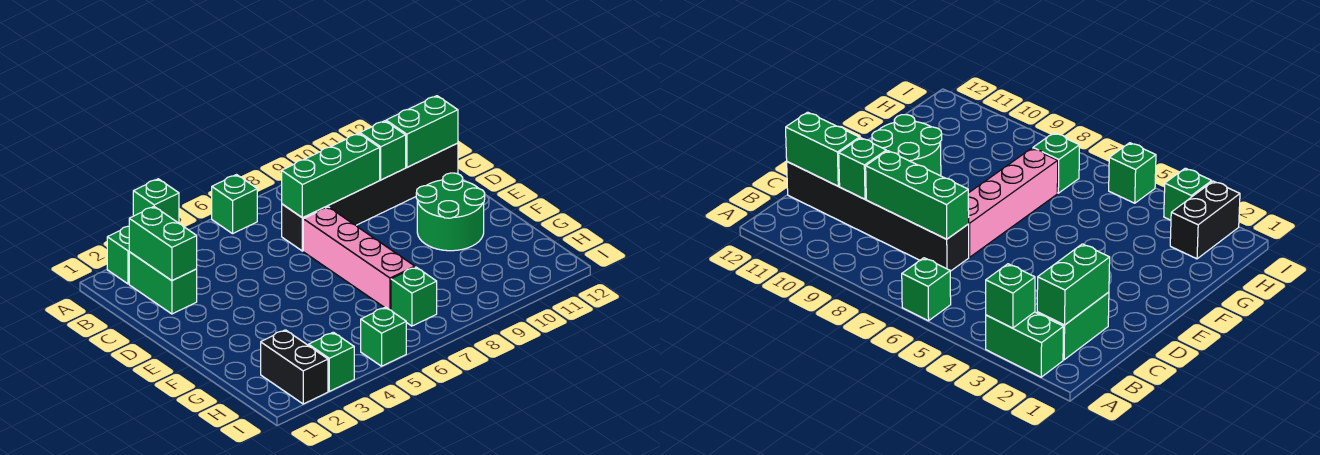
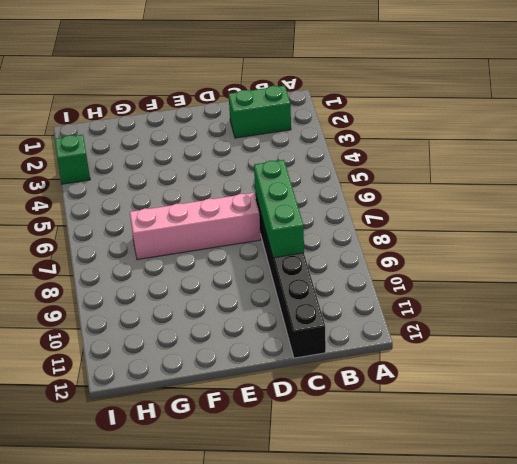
none -> green brick A2:A3 level 1
none -> green brick A6 level 1
none -> green round brick E10:F11 level 1

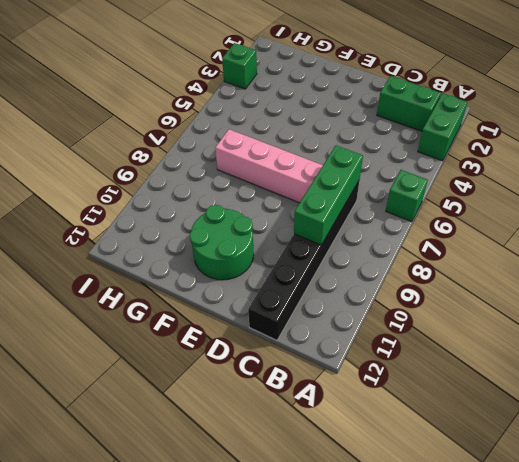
none -> black brick H2:I2 level 1
none -> green brick H7 level 1
none -> green brick I5 level 1

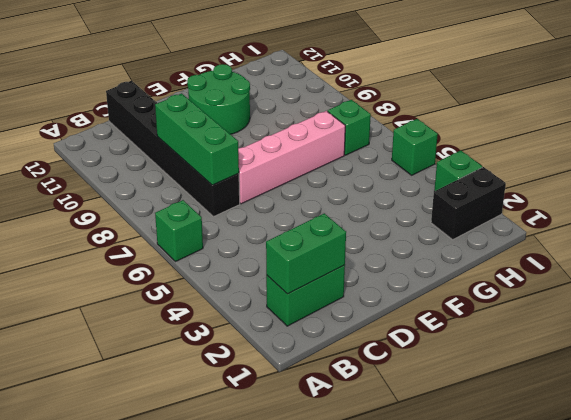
none -> green brick A2:A3 level 1
none -> green brick A3 level 2
none -> green brick C10 level 2

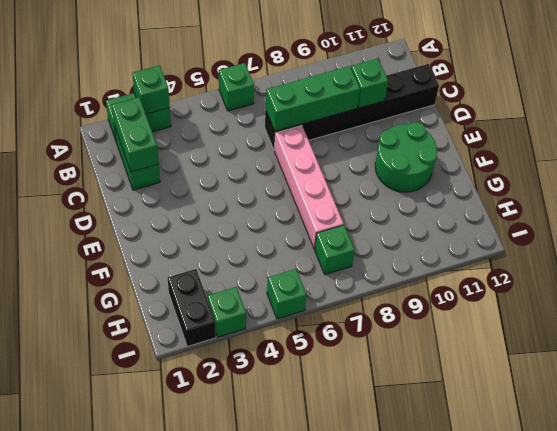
none -> green brick C11:C12 level 2

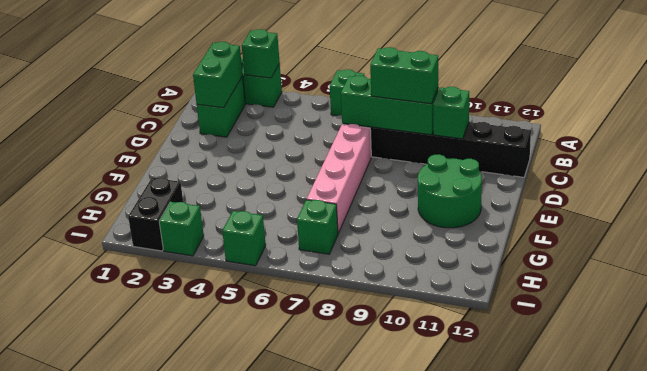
green brick C8:C9 level 3 -> green brick C11:C12 level 2

